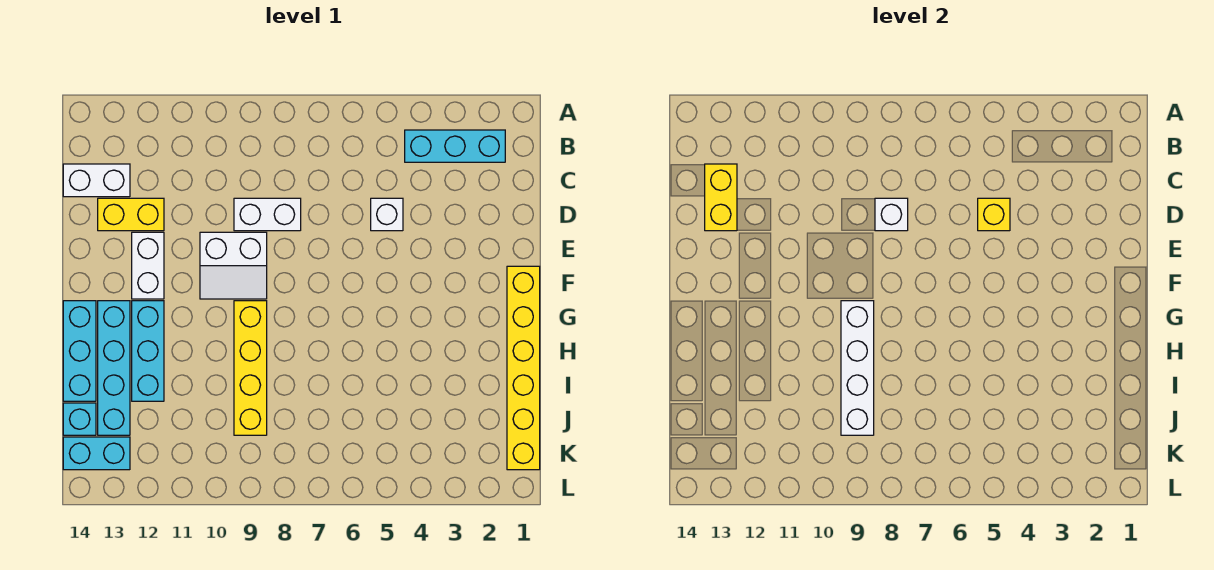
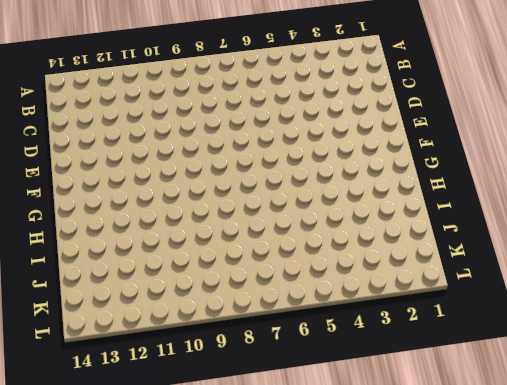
none -> cyan brick B2:B4 level 1
none -> white brick C13:C14 level 1
none -> white brick D5 level 1

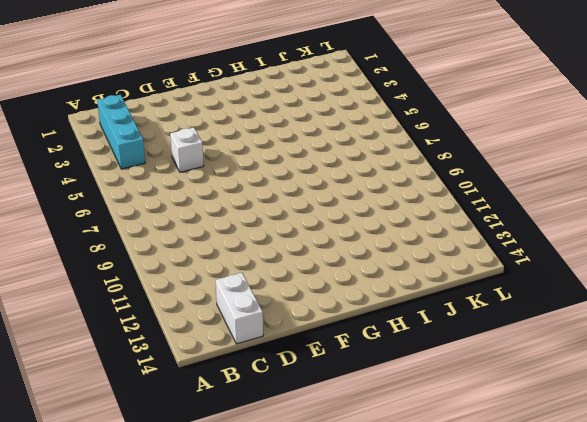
none -> white brick D8:D9 level 1
none -> yellow brick D12:D13 level 1
none -> white slope E9:F10 level 1 top E

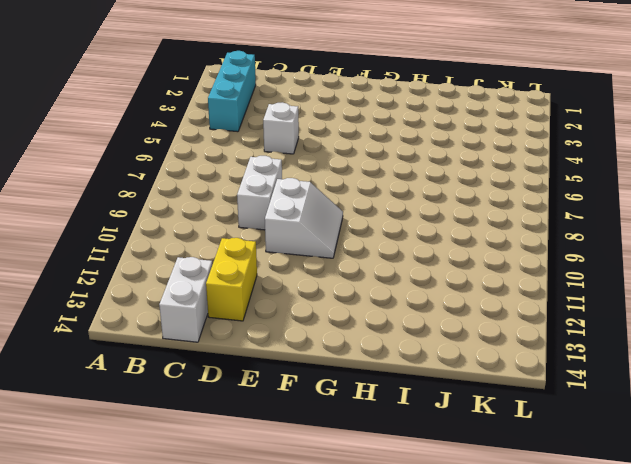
none -> white brick E12:F12 level 1
none -> yellow brick F1:K1 level 1
none -> yellow brick G9:J9 level 1

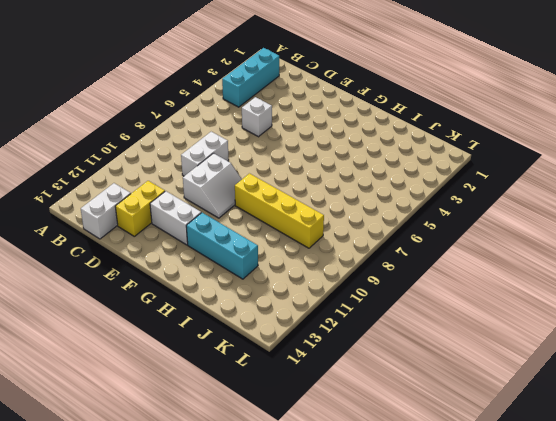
none -> yellow brick F1:K1 level 1
none -> cyan brick G13:J13 level 1
none -> cyan brick G14:I14 level 1

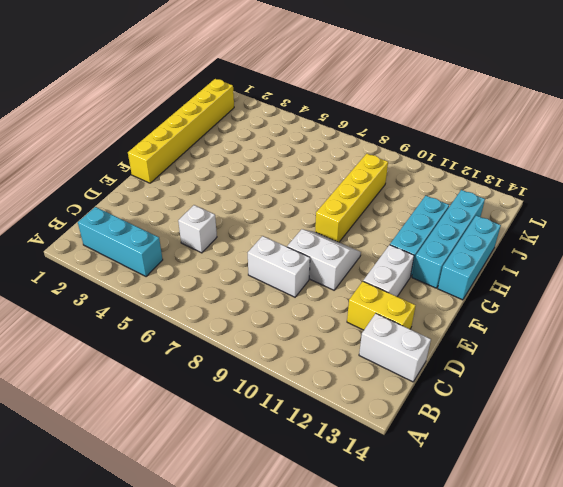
none -> cyan brick J14 level 1
none -> cyan brick K13:K14 level 1
none -> yellow brick C13:D13 level 2

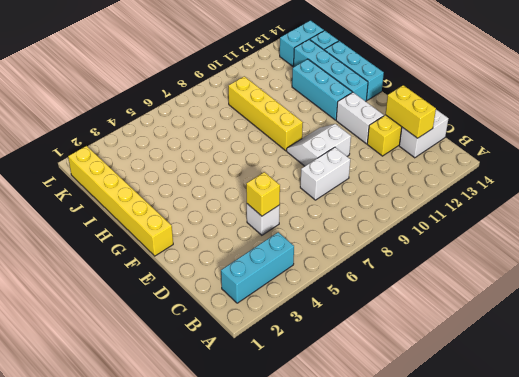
none -> white brick D8 level 2
none -> white brick G9:J9 level 2

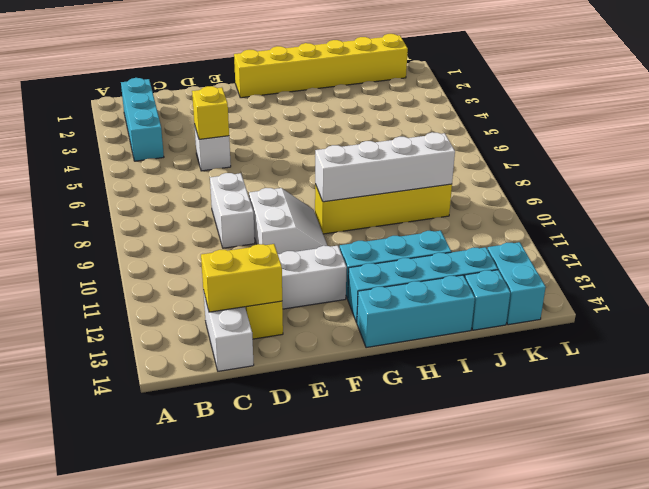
none -> white brick D8 level 2

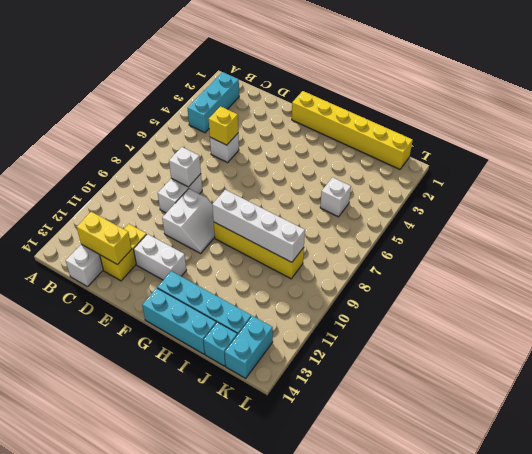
white brick J5 level 1 -> none
none -> cyan brick G12:I12 level 1

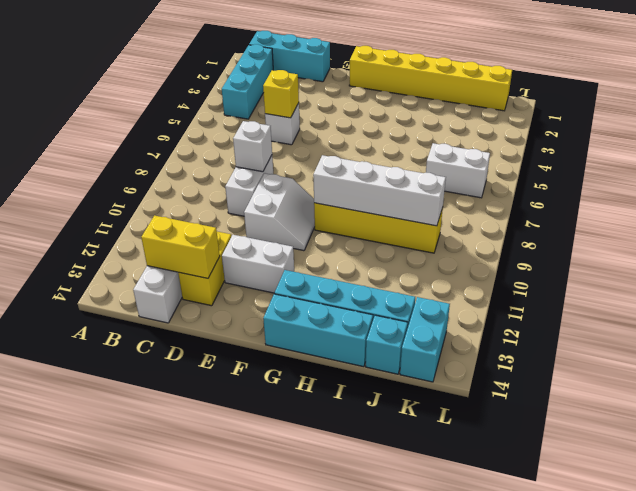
cyan brick B1:D1 level 1 -> cyan brick G12:I12 level 1
white brick J6:K6 level 1 -> none

